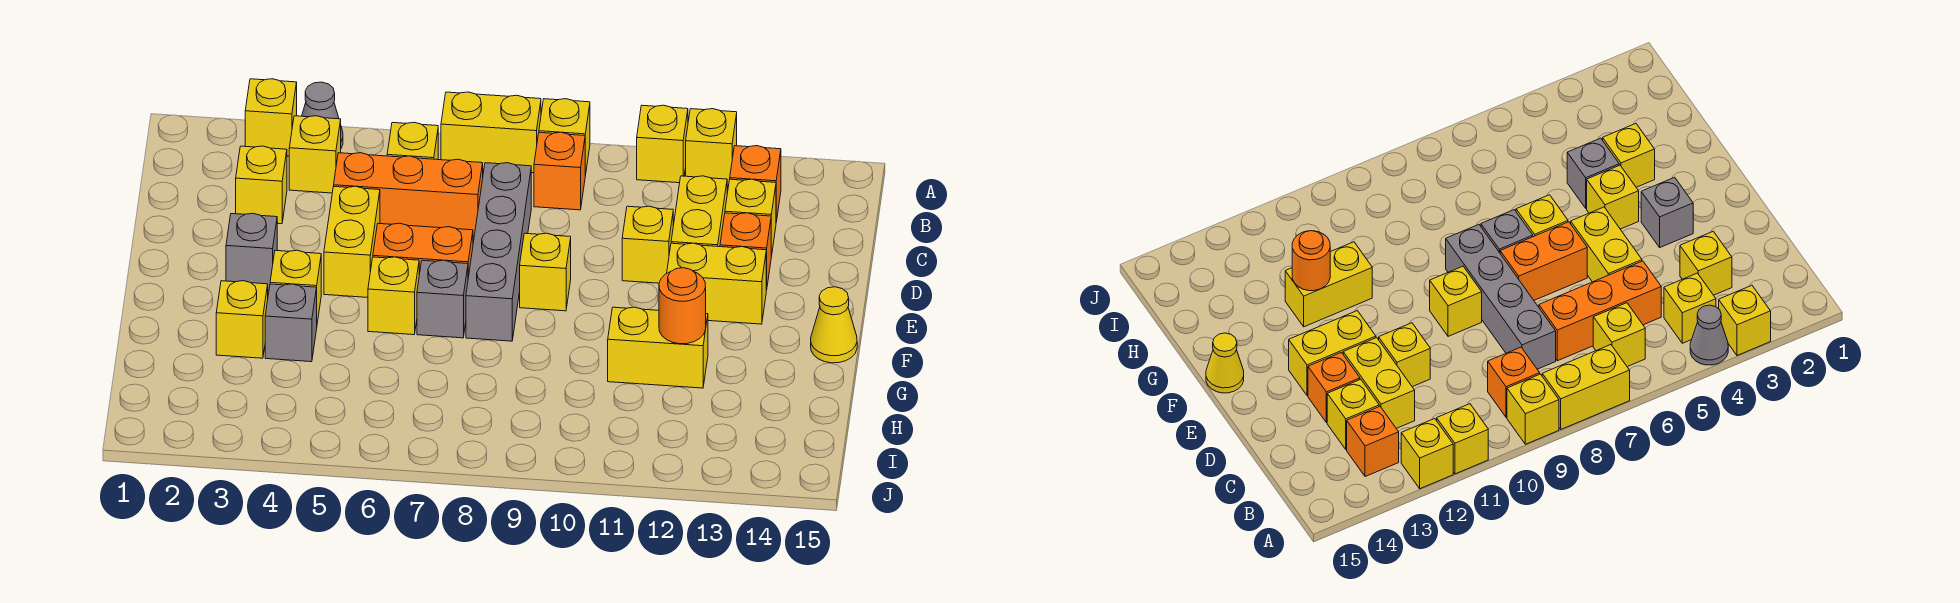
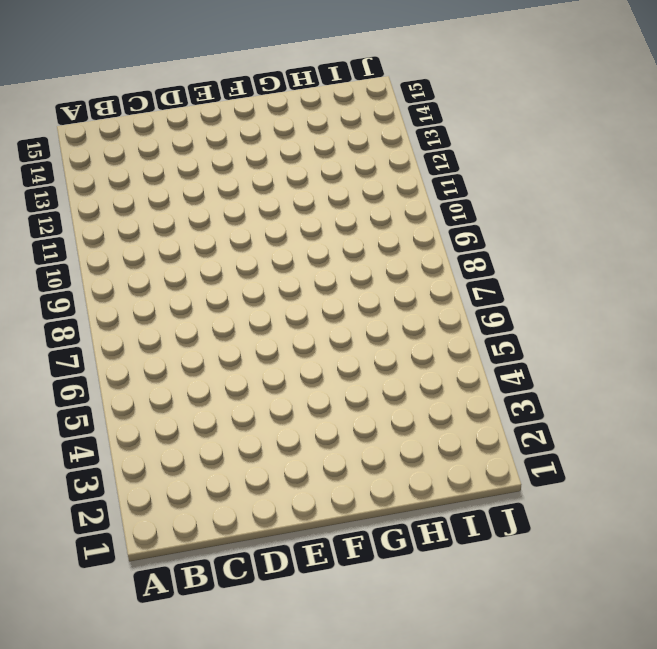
none -> yellow brick A3 level 1
none -> grey cone A4 level 1
none -> yellow brick A7:A8 level 1
none -> yellow brick A9 level 1

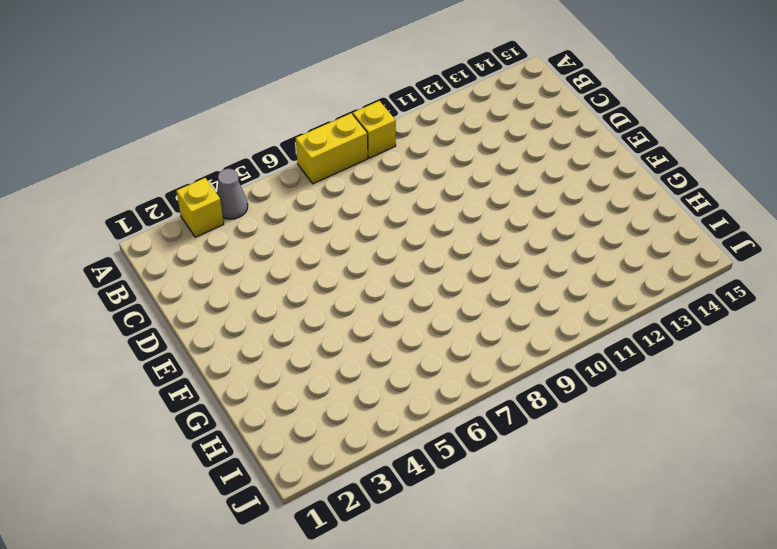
none -> yellow brick A11 level 1
none -> yellow brick A12 level 1
none -> yellow brick B4 level 1
none -> yellow brick B6 level 1

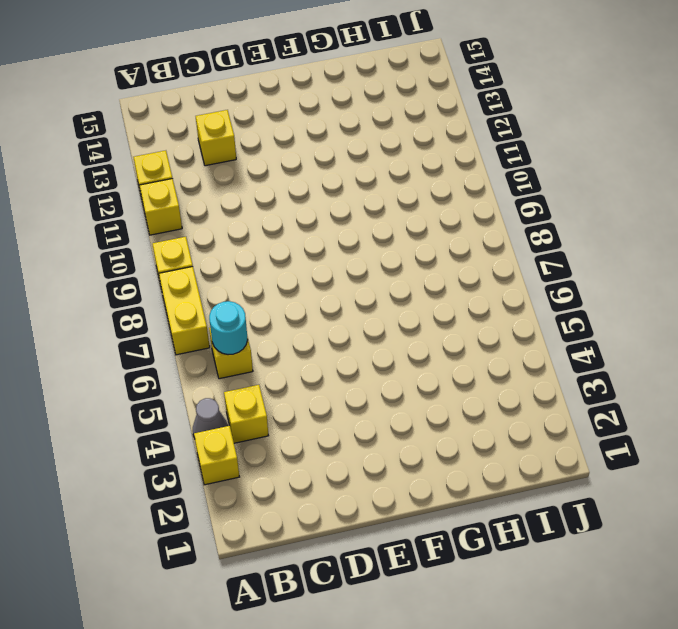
cyan round brick B6 level 2 -> none
none -> orange brick B9 level 1
none -> orange brick B13 level 1
none -> yellow brick C3 level 1
none -> orange brick C5:C7 level 1

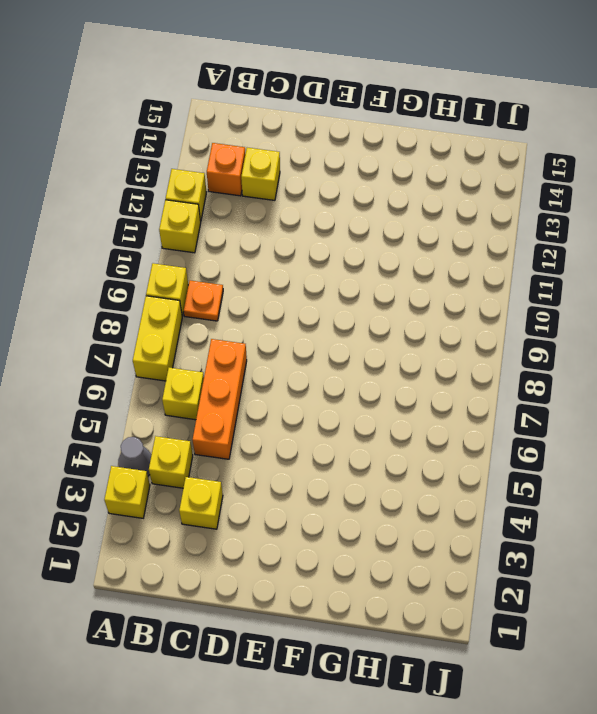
orange plate B9 level 1 -> orange brick B9 level 1
none -> grey brick C8:F8 level 1
none -> yellow brick C12:D12 level 1
none -> yellow brick D5:E5 level 1
none -> yellow brick D11 level 1

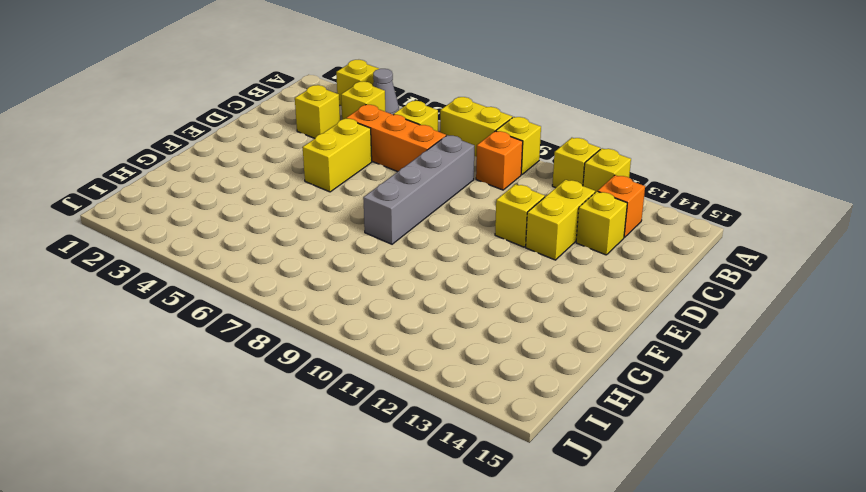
none -> orange brick D13 level 1
none -> grey brick E3 level 1
none -> orange brick E6:E7 level 1
none -> yellow brick E9 level 1

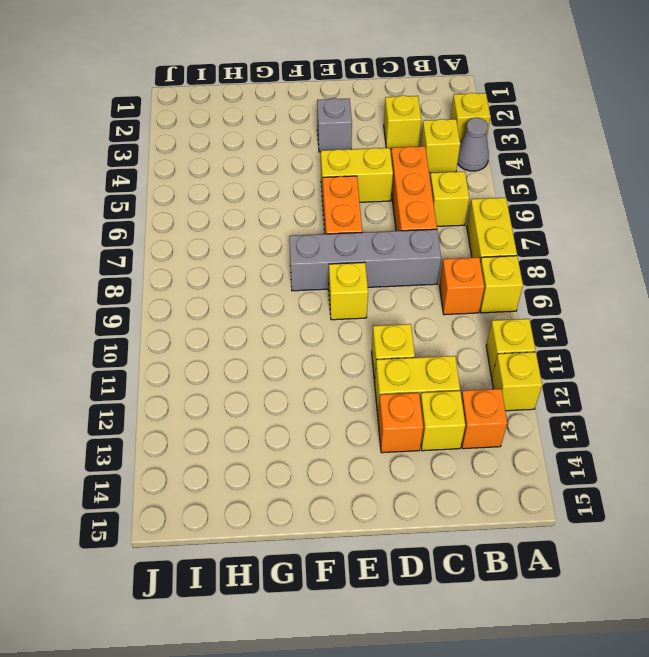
none -> yellow brick E12:E13 level 1
none -> yellow brick F4 level 1
none -> yellow brick F6 level 1
none -> grey brick F7 level 1

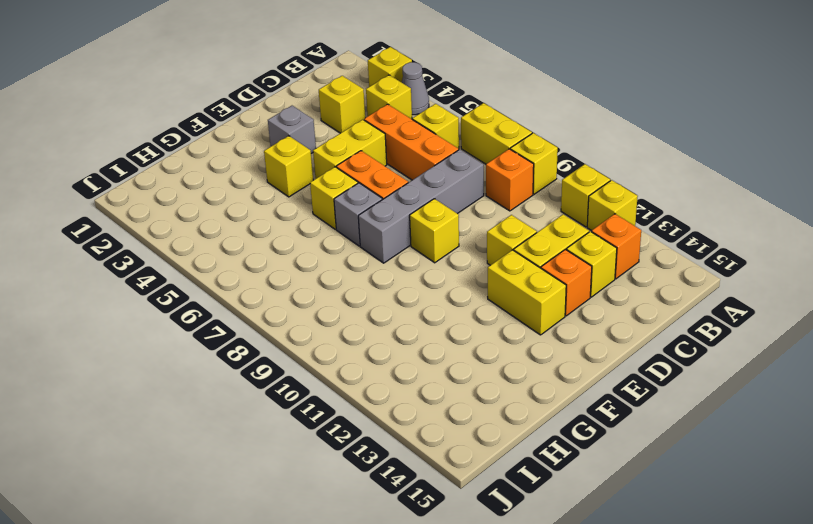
none -> yellow cone F15 level 1
none -> yellow brick G3 level 1
none -> grey brick G4 level 1
none -> yellow brick G11:G12 level 1

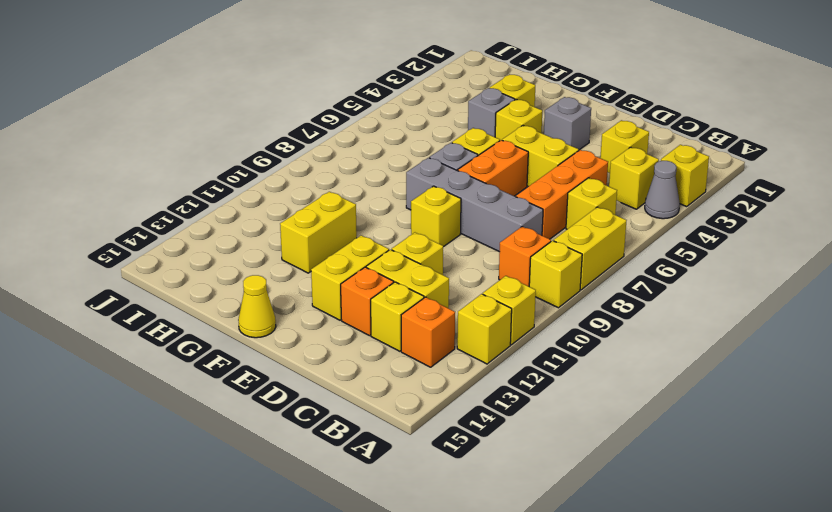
none -> orange round brick G12 level 2

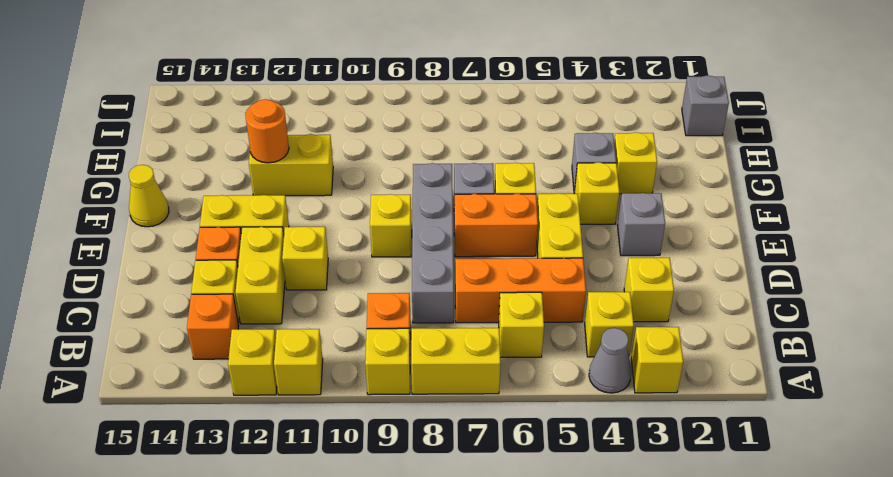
grey brick I1 level 1 -> none

